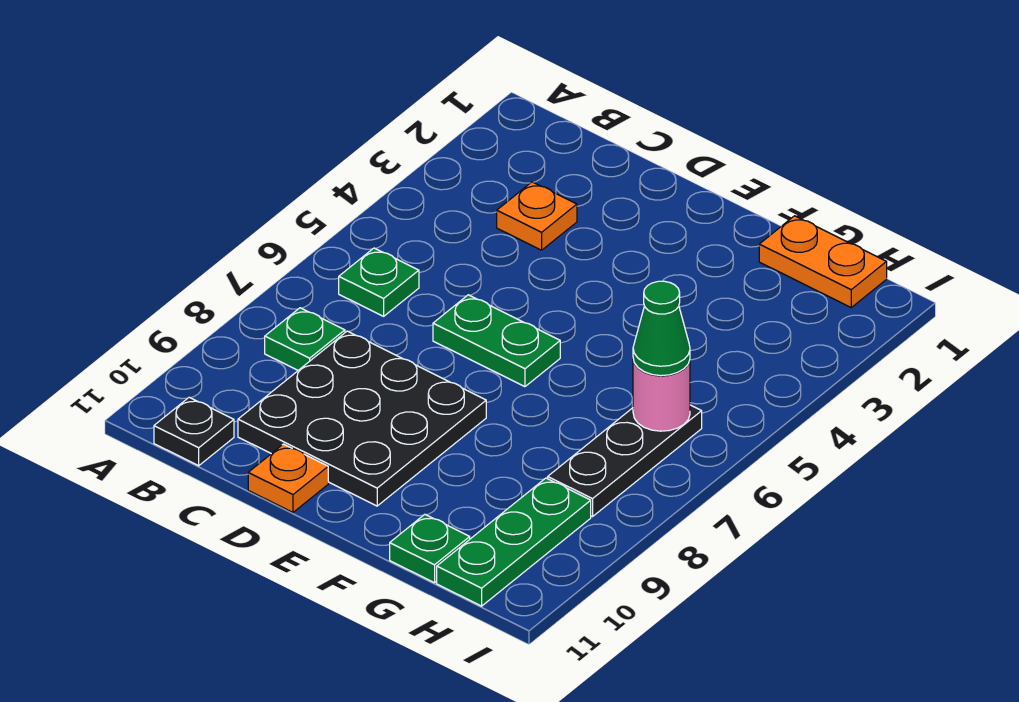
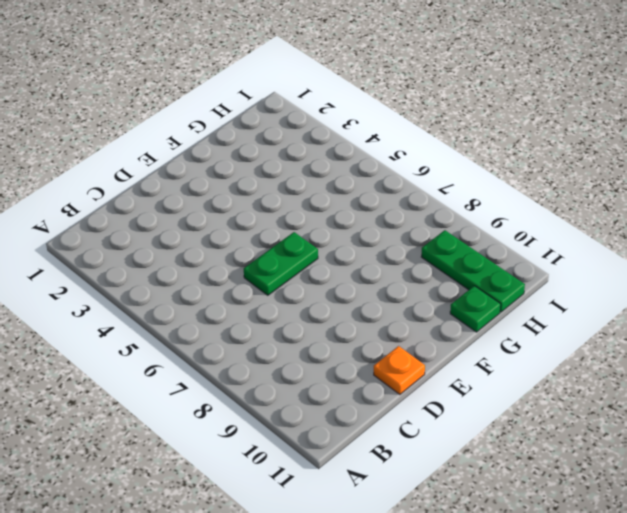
none -> green plate B6 level 1
none -> green plate B8 level 1
none -> black plate B11 level 1

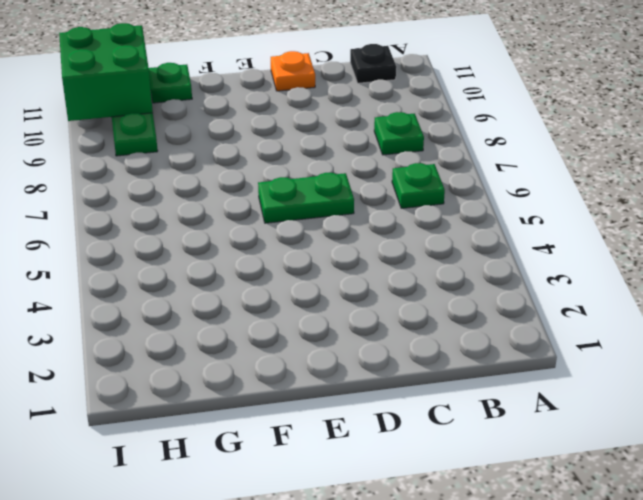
green brick H10:I11 level 2 -> none
none -> orange plate C3 level 1
none -> black plate C8:E10 level 1
none -> orange plate G1:H1 level 1

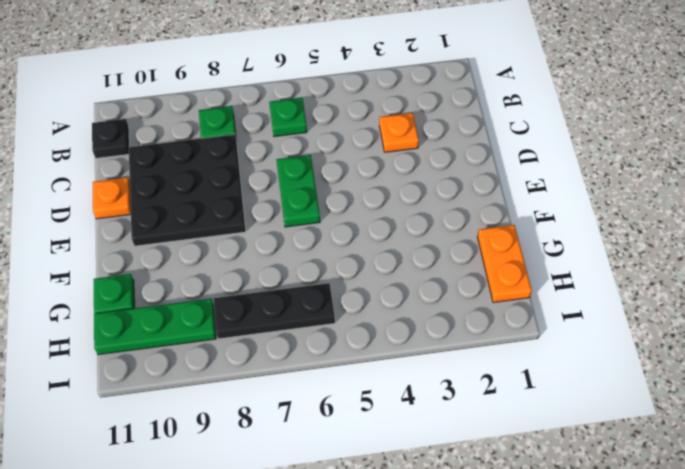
none -> pink round brick H6 level 2
none -> green cone H6 level 3

